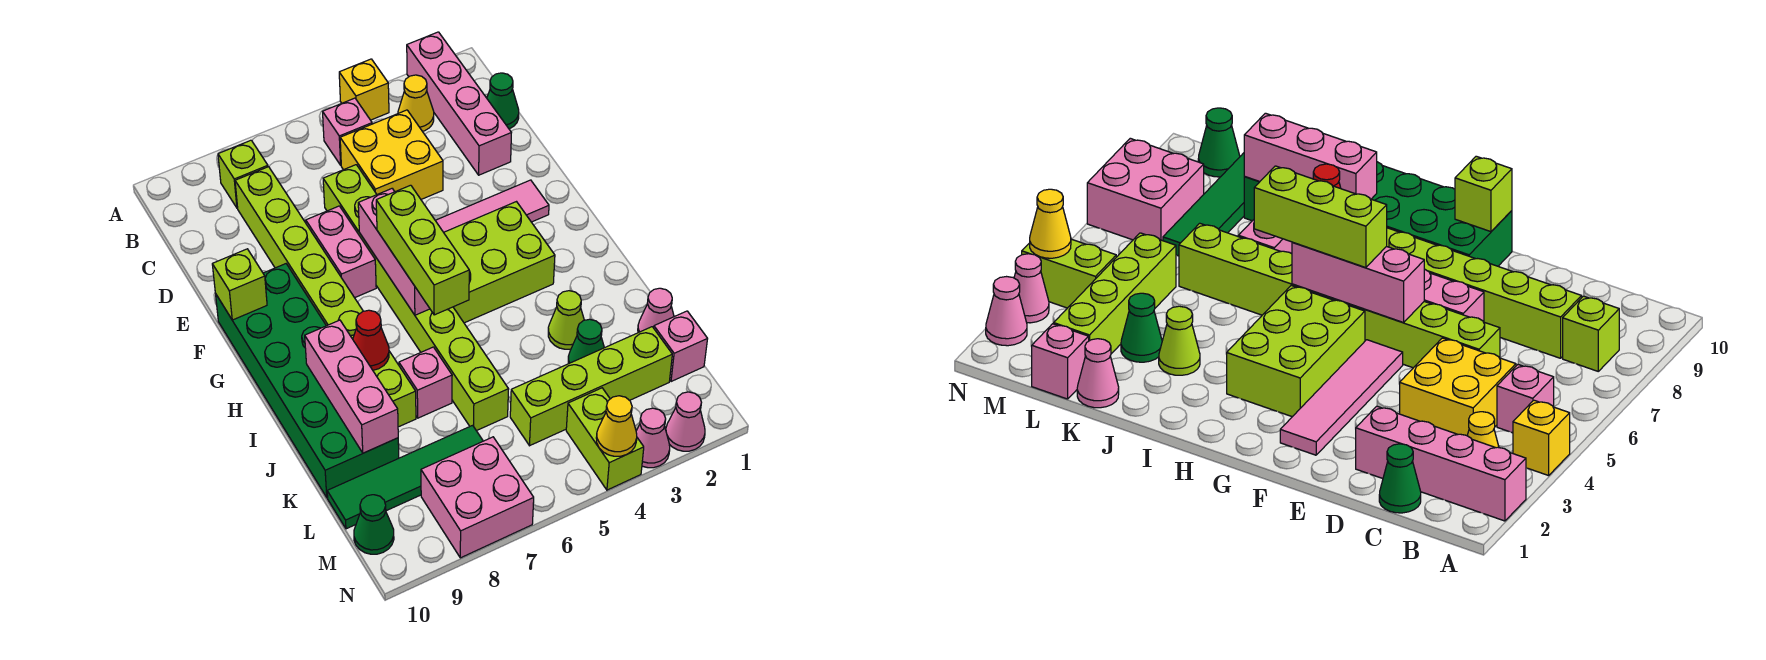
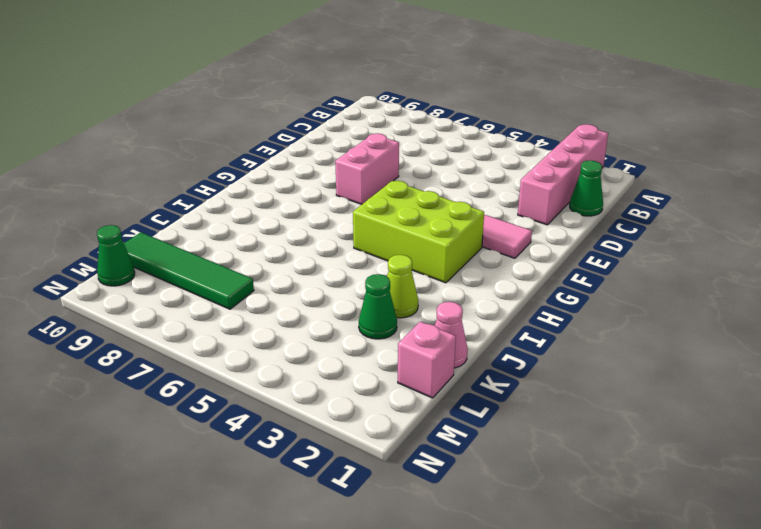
none -> yellow brick A4 level 1
none -> yellow cone B3 level 1
none -> pink brick B5 level 1
none -> lime brick B8 level 1

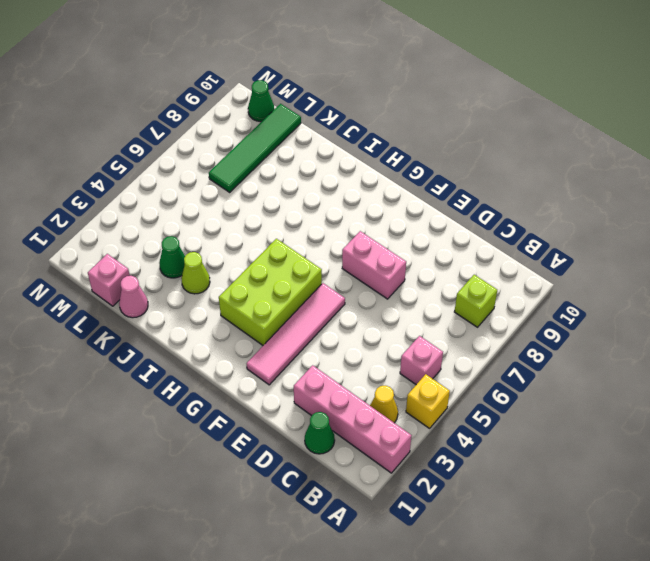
none -> yellow brick C4:D5 level 1
none -> lime brick C8:J8 level 1
none -> lime brick D6:K6 level 1
none -> green brick F9:K10 level 1

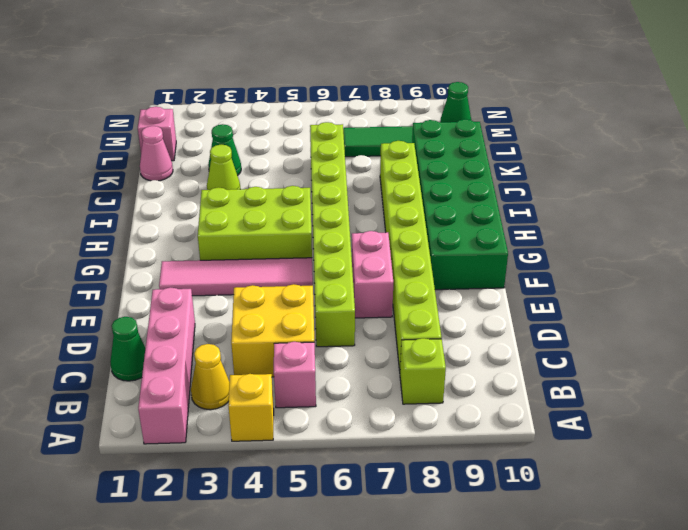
none -> pink brick J7 level 1
none -> lime brick L2:L5 level 1
none -> lime brick M4:N4 level 1
none -> pink brick M7:N8 level 1

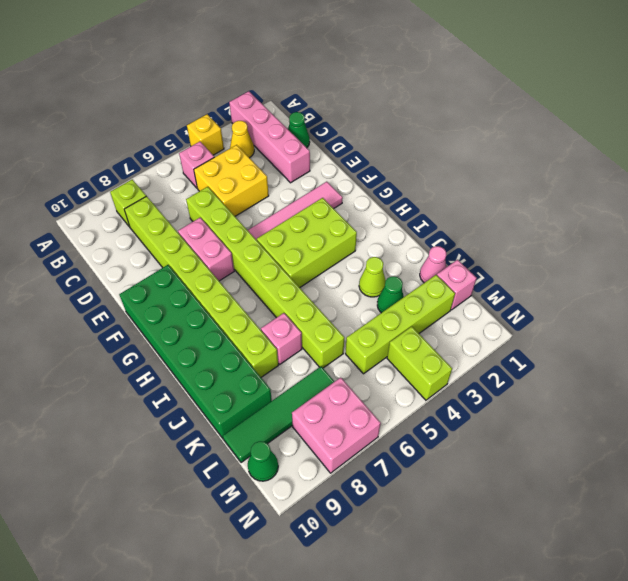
none -> pink cone N2 level 1
none -> pink cone N3 level 1
none -> pink brick F6:H6 level 2
none -> lime brick F10 level 2

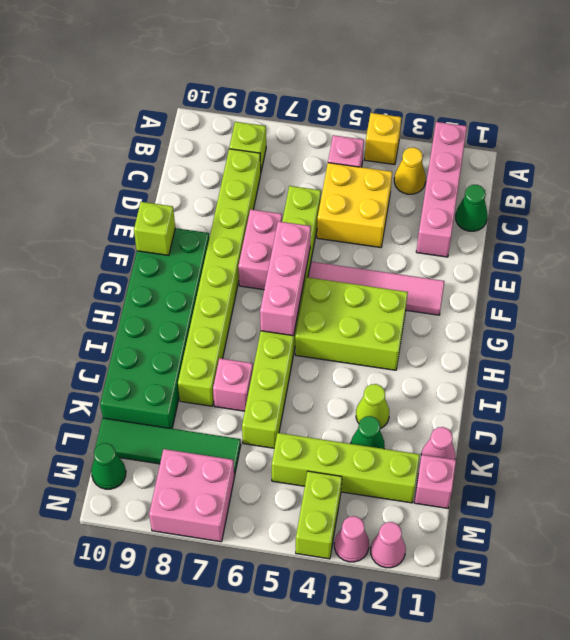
none -> red cone I8 level 2
none -> pink brick I9:K9 level 2
none -> yellow cone N4 level 2
none -> lime brick G6:I6 level 3

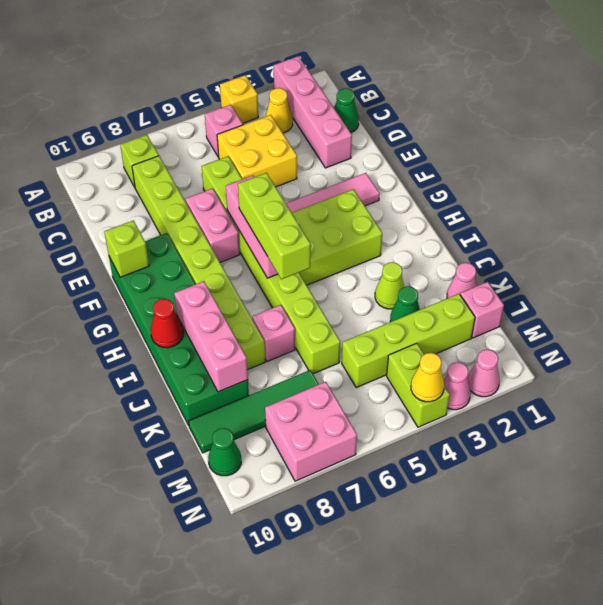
red cone I10 level 2 -> red cone I8 level 2

